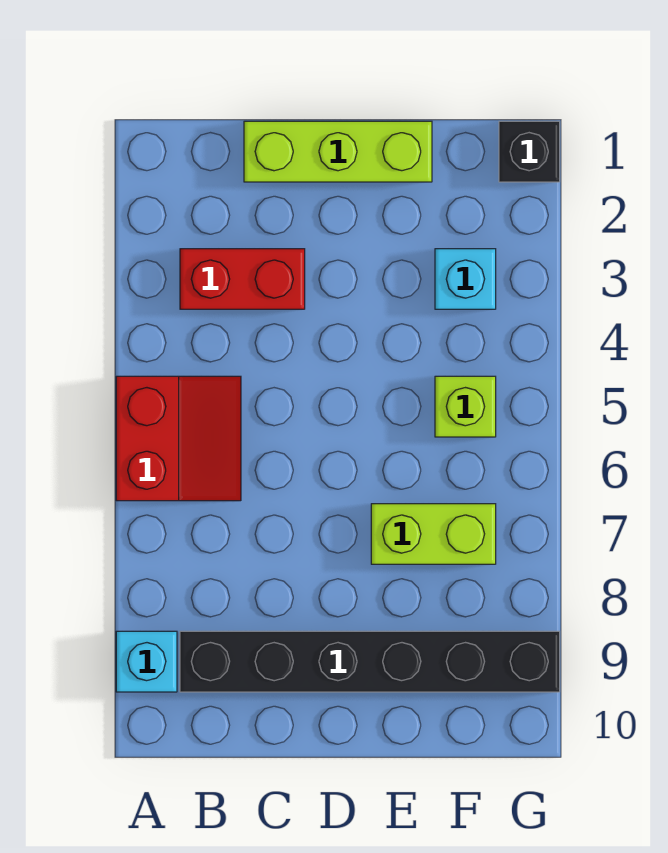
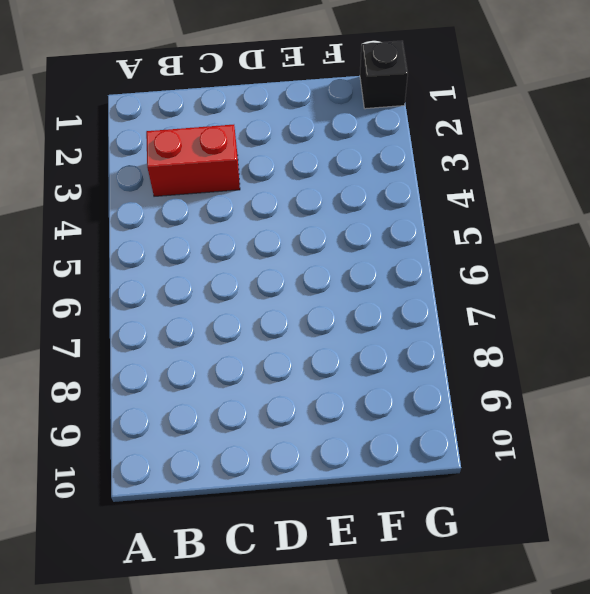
none -> red slope A5:B6 level 1 top A
none -> cyan brick A9 level 1

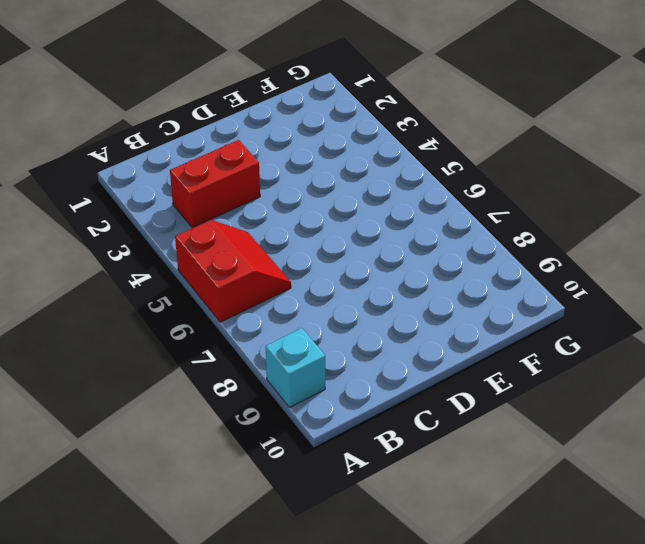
none -> black brick B9:G9 level 1
none -> lime brick C1:E1 level 1

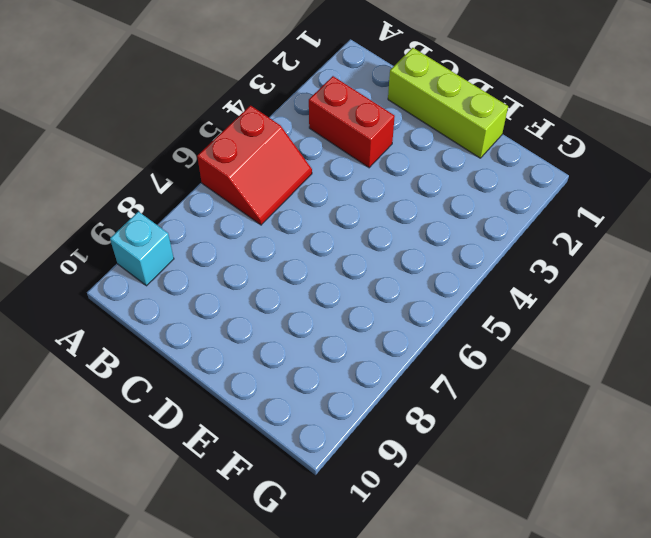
none -> black brick B9:G9 level 1
none -> lime brick E7:F7 level 1

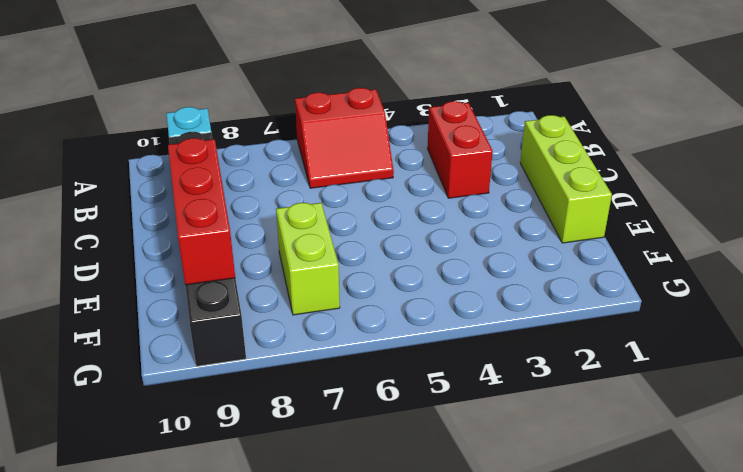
red brick D9:F9 level 2 -> none
none -> cyan brick F3 level 1
none -> lime brick F5 level 1

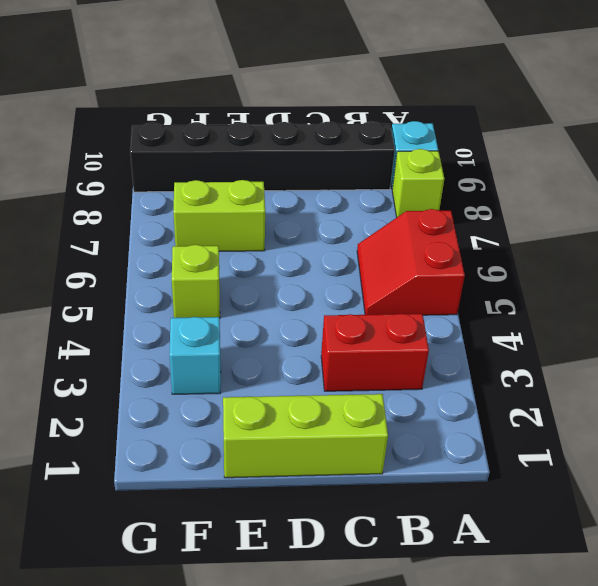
lime brick A8 level 1 -> none
none -> black brick G1 level 1

